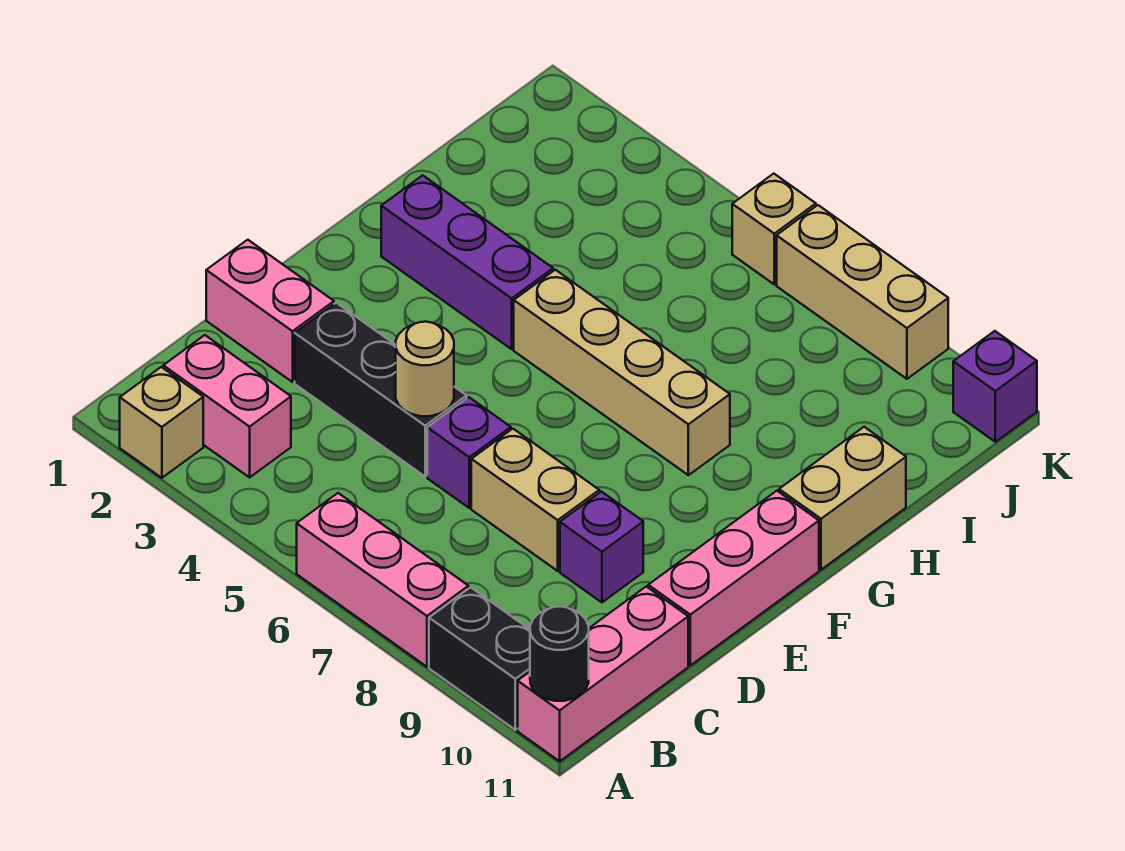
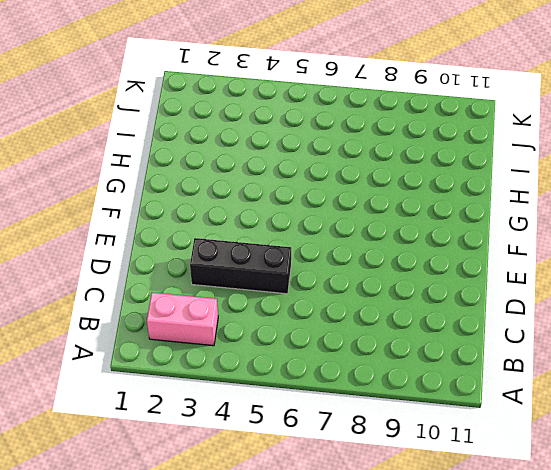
none -> tan brick A2 level 1
none -> pink brick A6:A8 level 1
none -> black brick A9:A10 level 1

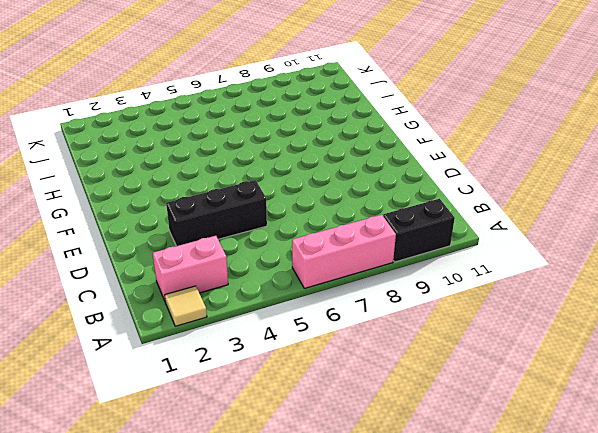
tan tile A2 level 1 -> tan brick A2 level 1
none -> pink brick A11:C11 level 1
none -> pink brick D1:D2 level 1
none -> purple brick D6 level 1

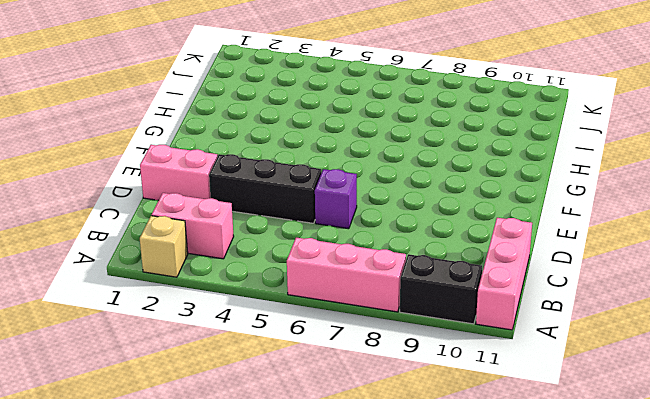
none -> tan brick D7:D8 level 1
none -> purple brick D9 level 1
none -> pink brick D11:F11 level 1

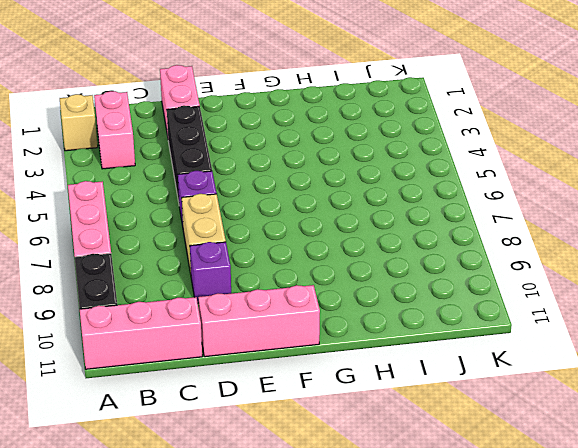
none -> purple brick G2:G4 level 1
none -> tan brick G5:G8 level 1
none -> tan brick G11:H11 level 1

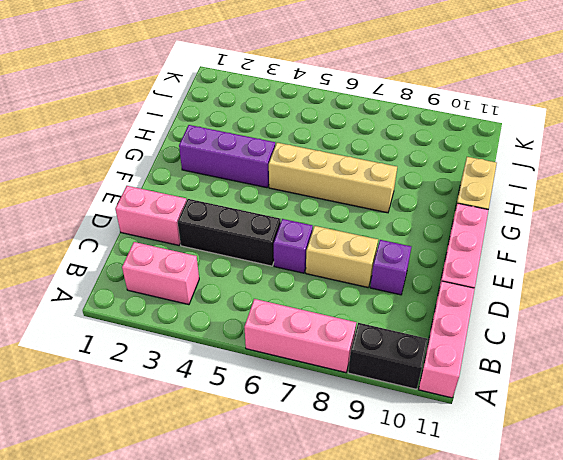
none -> tan brick A2 level 1
none -> tan brick K6 level 1
none -> tan brick K7:K9 level 1

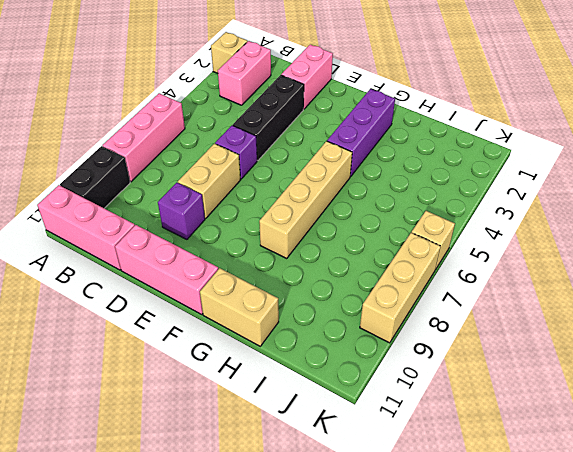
none -> purple brick K11 level 1
none -> black round brick A11 level 2
none -> tan round brick D5 level 2

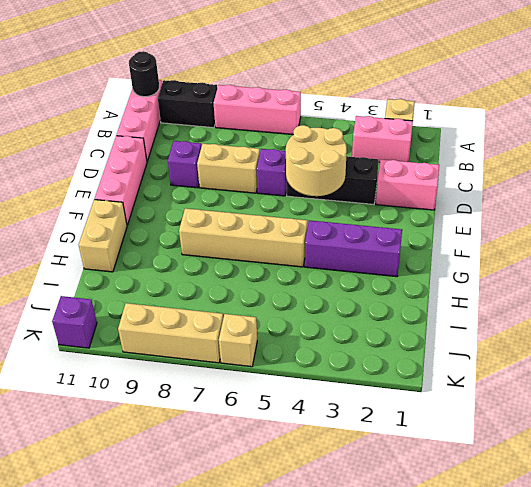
tan round brick D4:E5 level 2 -> tan round brick D5 level 2

